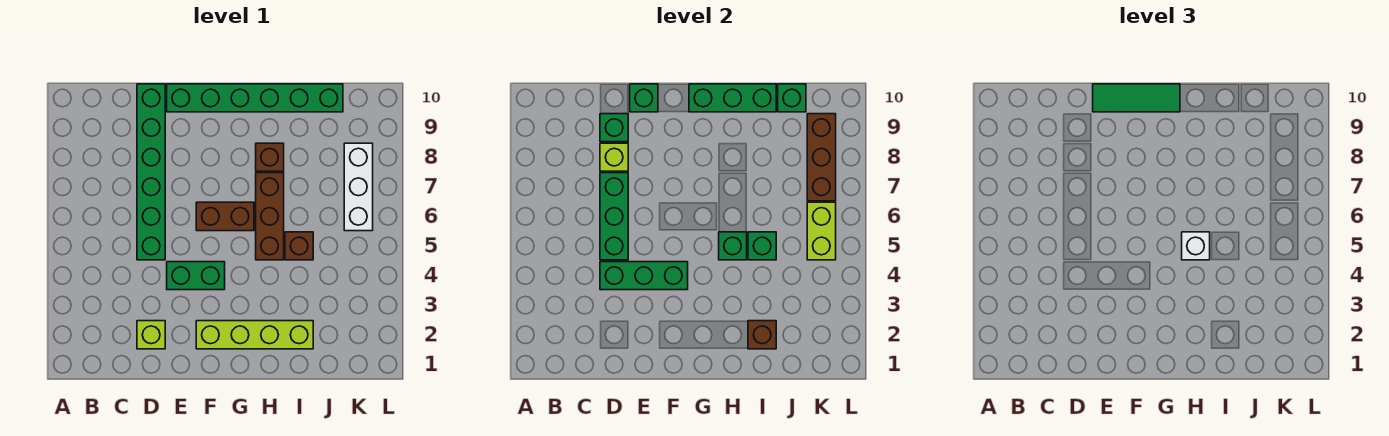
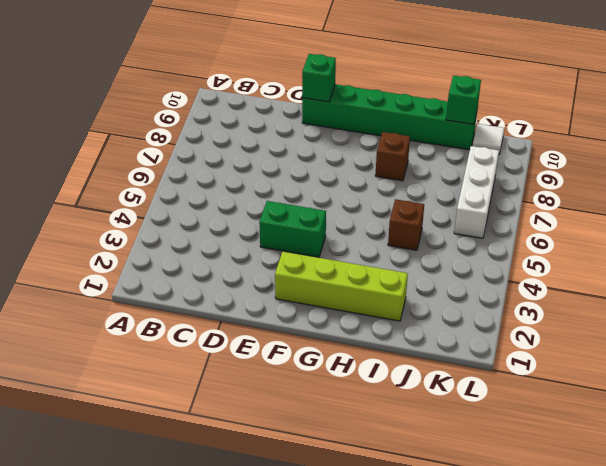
white tile K10 level 1 -> none
none -> lime brick D2 level 1
none -> green brick D5:D10 level 1
none -> brown brick F6:G6 level 1

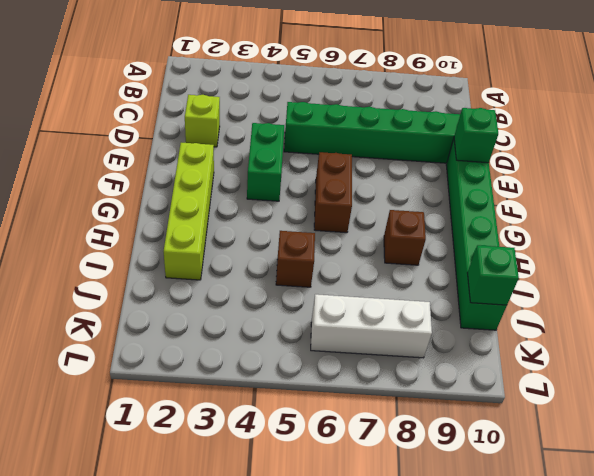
none -> brown brick H5:H7 level 1
none -> green brick D4:F4 level 2
none -> green brick D5:D7 level 2

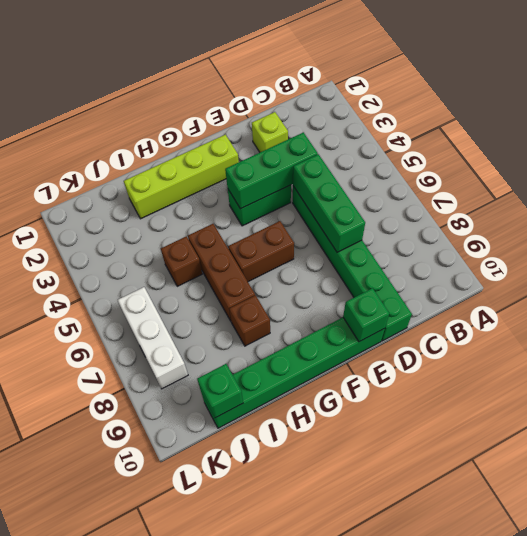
none -> lime brick D8 level 2
none -> green brick D9 level 2
none -> green brick G10:I10 level 2

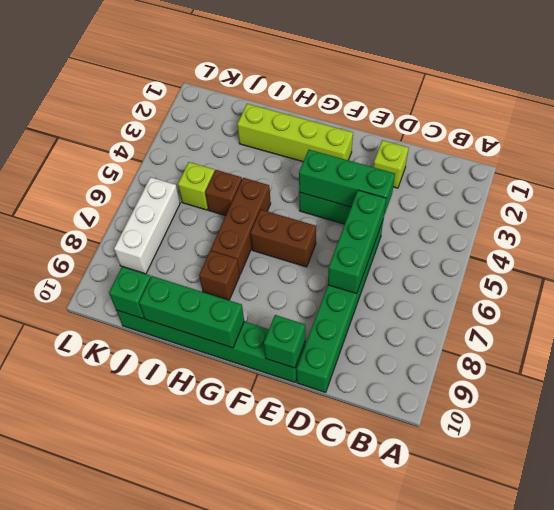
lime brick J5 level 1 -> lime brick D8 level 2
none -> green brick D9 level 2
none -> green brick H5 level 2
none -> brown brick I2 level 2

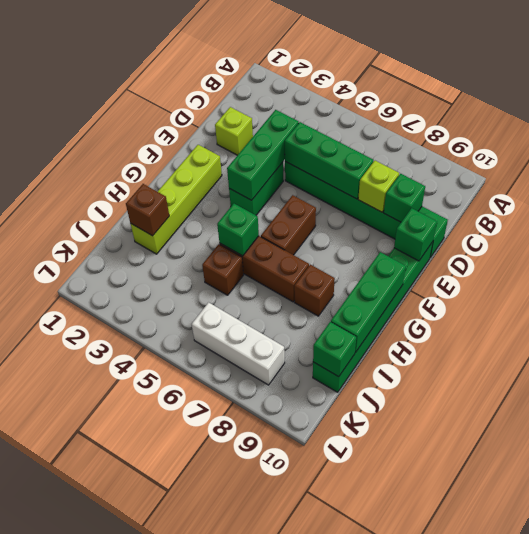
none -> green brick I5 level 2
none -> lime brick K5:K6 level 2
none -> brown brick K7:K9 level 2

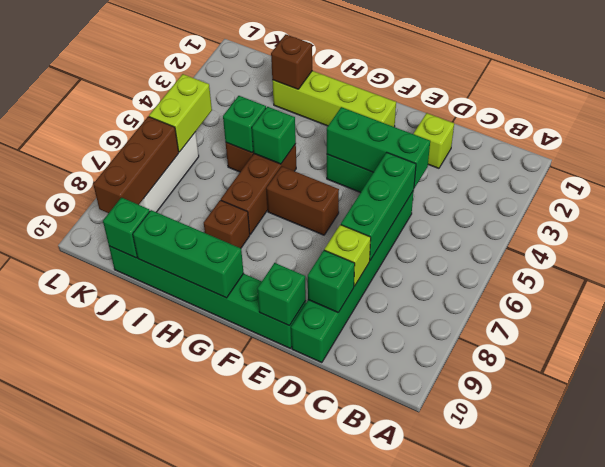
none -> green tile E10:G10 level 3
none -> white brick H5 level 3

